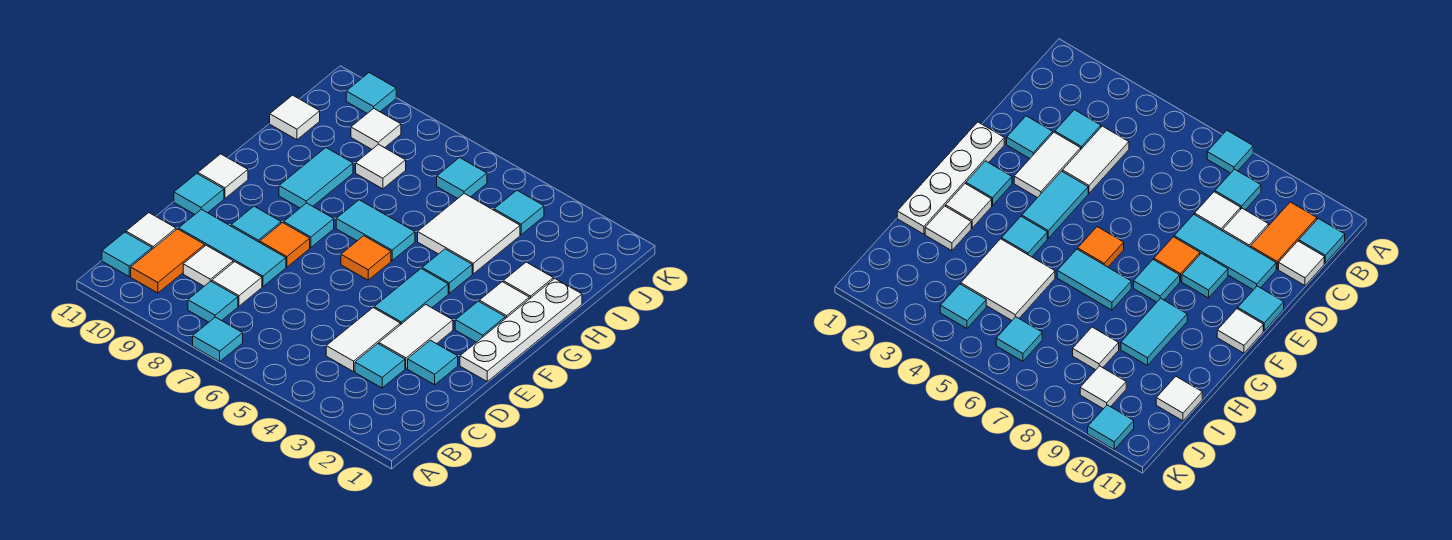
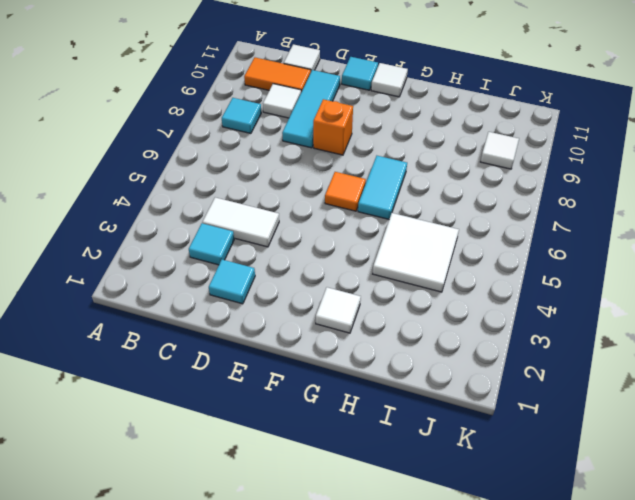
orange brick E8 level 1 -> orange tile E8 level 1
none -> cyan tile A7 level 1
none -> cyan tile B11 level 1
none -> white tile C8 level 1
none -> white tile D3:E3 level 1

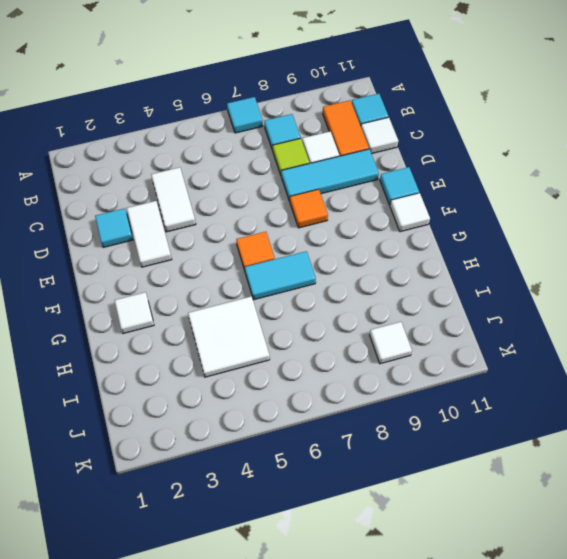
lime tile C8 level 1 -> white tile C8 level 1
none -> cyan tile C3 level 1
none -> white plate E1:H1 level 1
none -> cyan tile E4:F4 level 1
none -> cyan tile E9 level 1

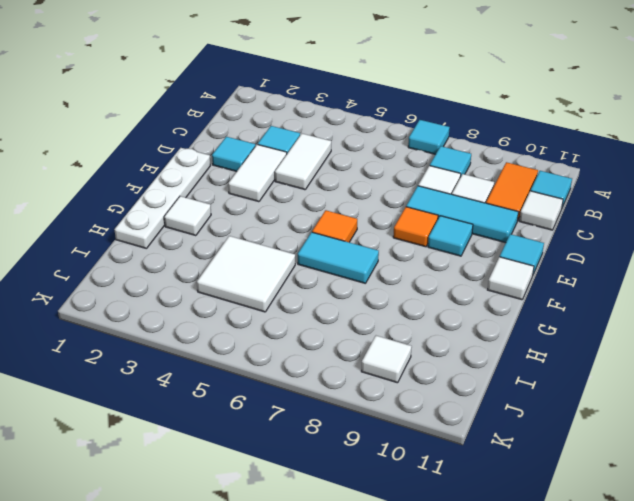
none -> cyan tile E4:F4 level 1
none -> cyan tile F2 level 1
none -> cyan tile F8 level 1
none -> cyan tile G4 level 1

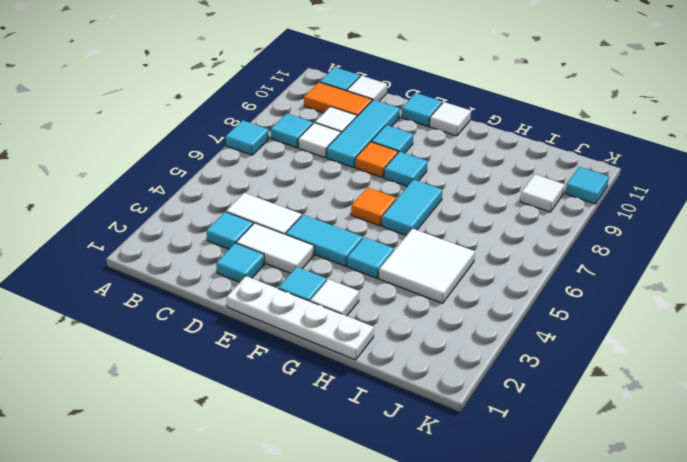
none -> cyan tile G9:H9 level 1
none -> white tile H2 level 1
none -> white tile I8 level 1
none -> white tile I11 level 1

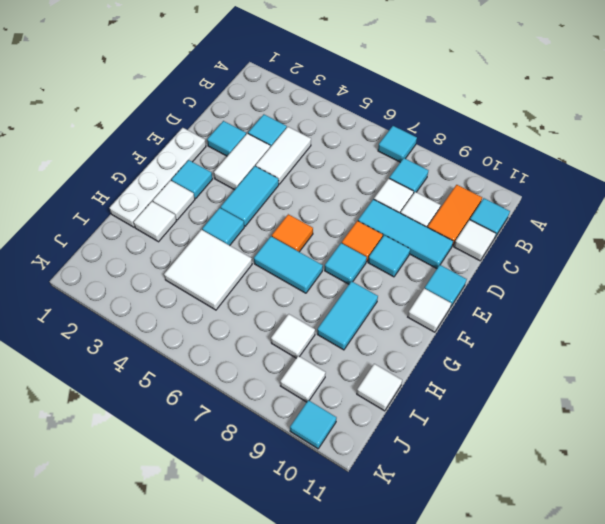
none -> cyan tile J4 level 1
none -> cyan tile J6 level 1

